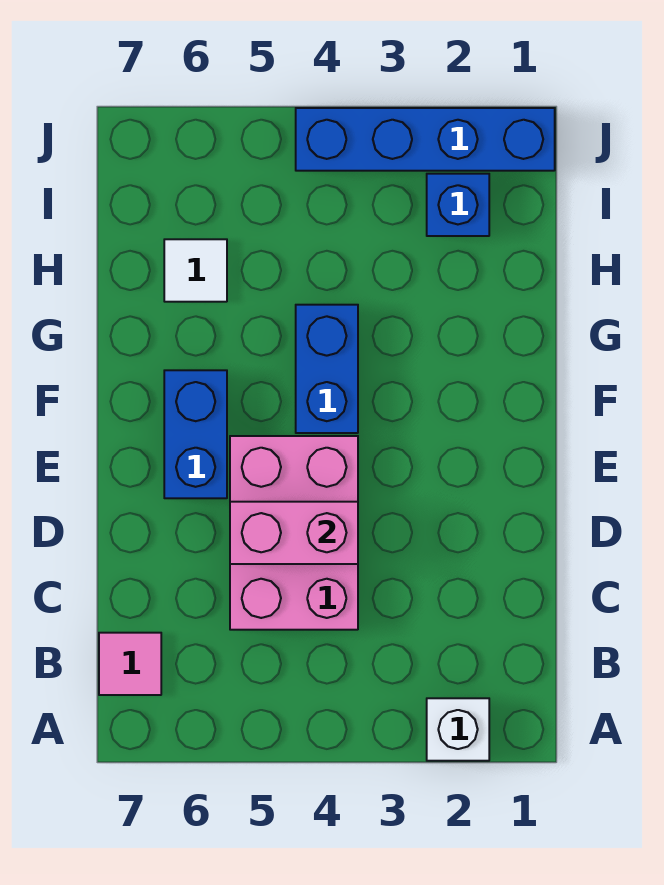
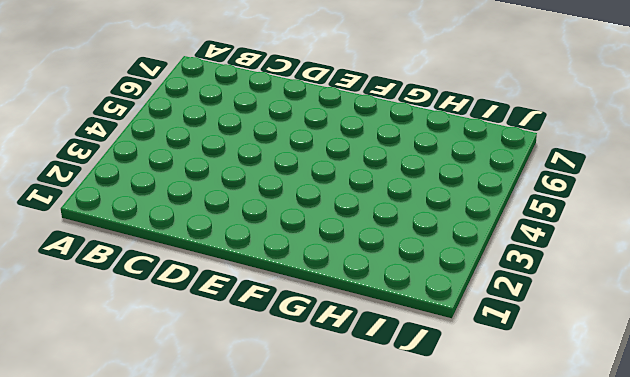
none -> white brick A2 level 1
none -> pink tile B7 level 1

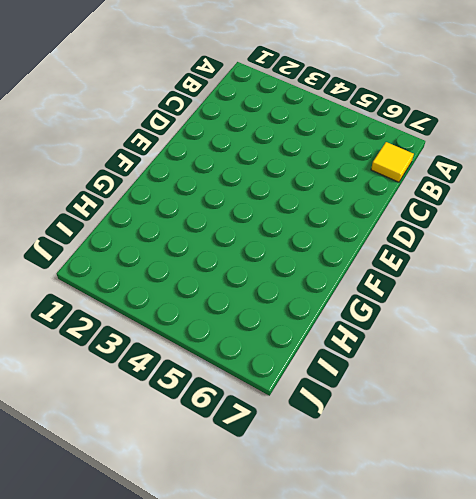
yellow tile B7 level 1 -> pink tile B7 level 1
none -> white brick A2 level 1
none -> pink brick C4:E5 level 1

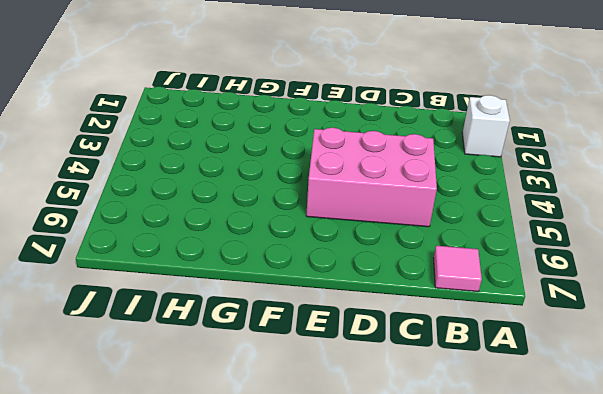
none -> blue brick E6:F6 level 1
none -> blue brick F4:G4 level 1

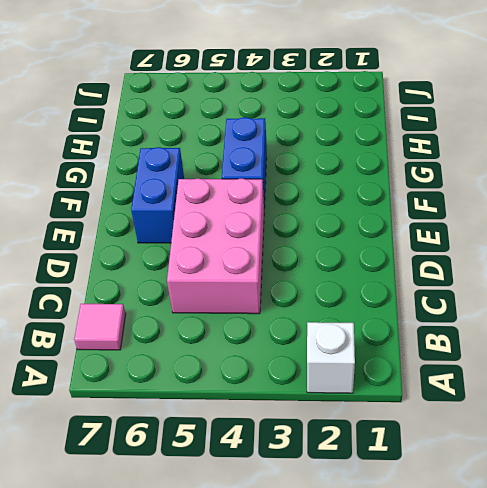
none -> white tile H6 level 1
none -> blue brick I2 level 1

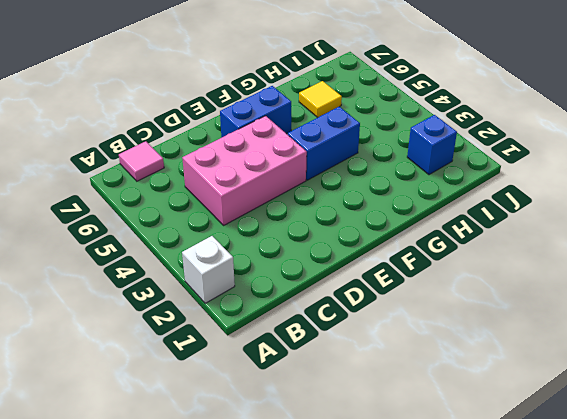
yellow tile H6 level 1 -> white tile H6 level 1
none -> blue brick J1:J4 level 1
none -> pink brick D4:D5 level 2

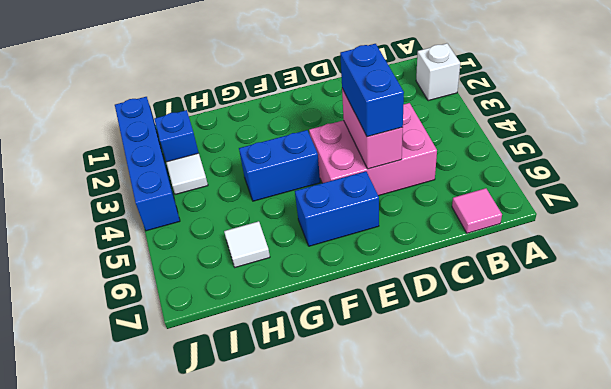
blue brick D4:D5 level 3 -> none
white tile I3 level 1 -> none

